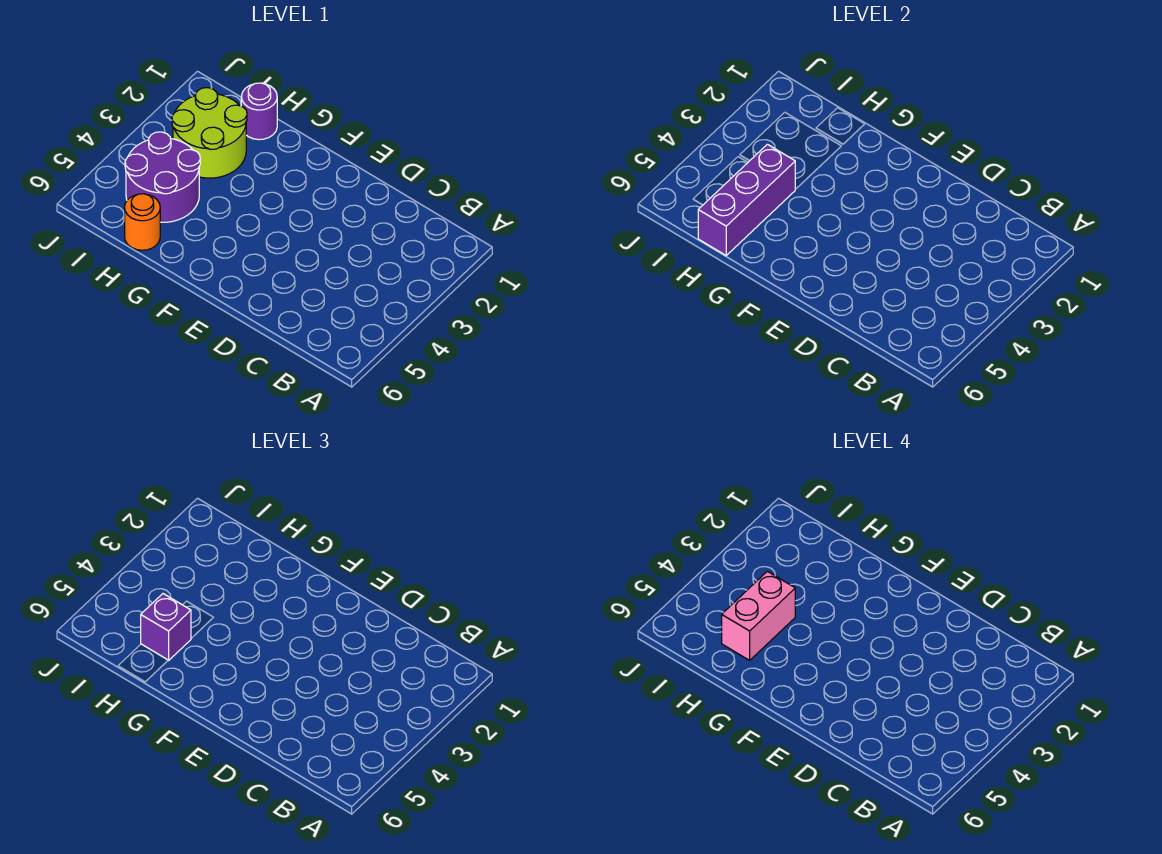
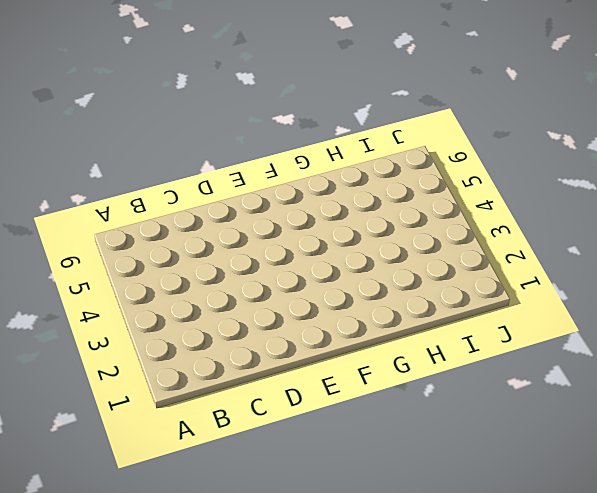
none -> purple round brick H1 level 1
none -> lime round brick H2:I3 level 1

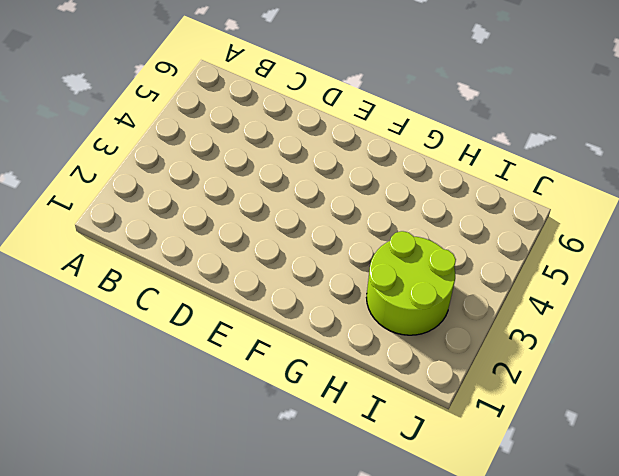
none -> purple round brick H1 level 1
none -> purple round brick H4:I5 level 1

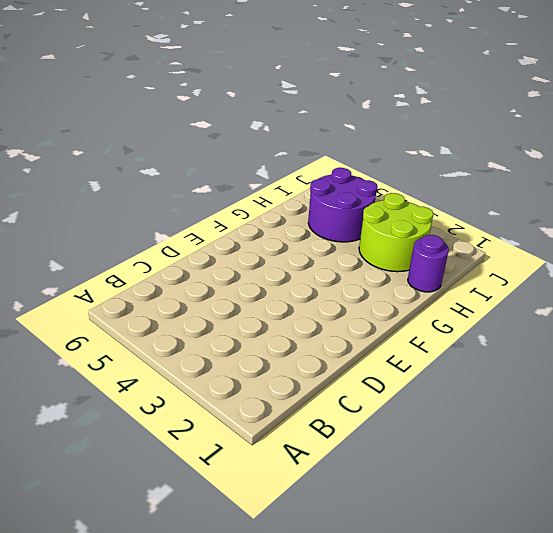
none -> orange round brick H6 level 1
none -> purple brick H4:H6 level 2

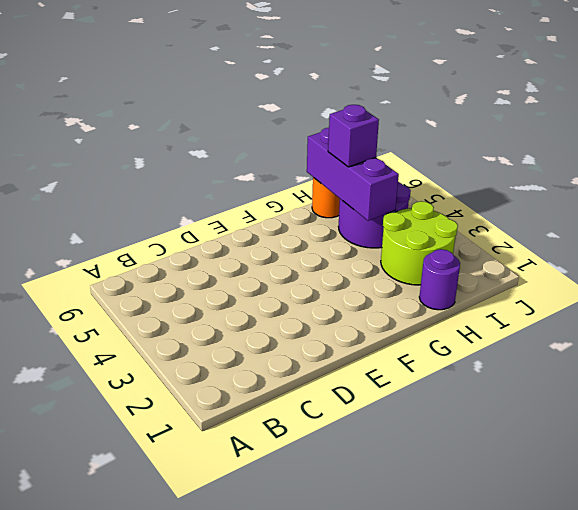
none -> pink brick H4:H5 level 4

